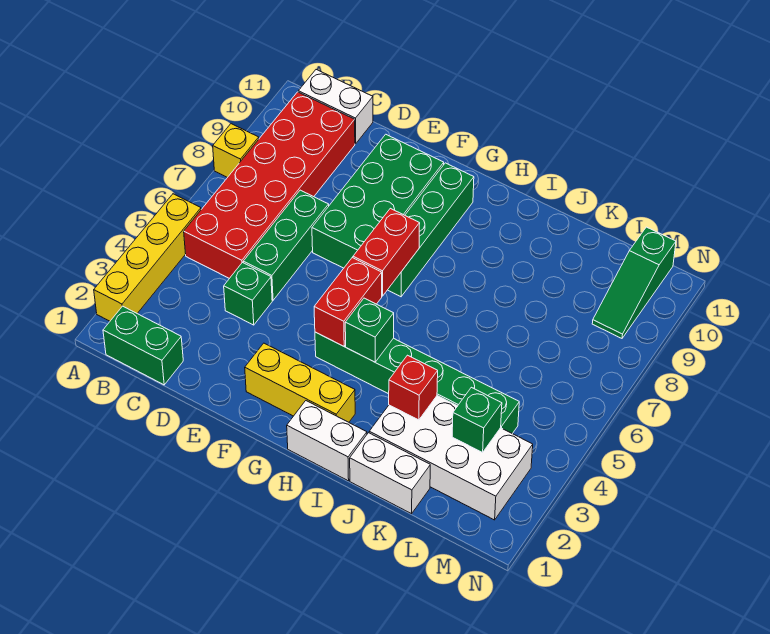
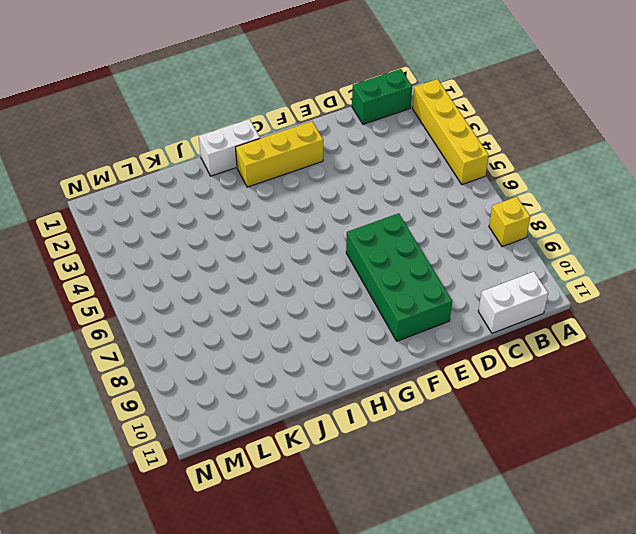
none -> red brick B5:C10 level 1
none -> green brick D4 level 1
none -> green brick D5:D7 level 1

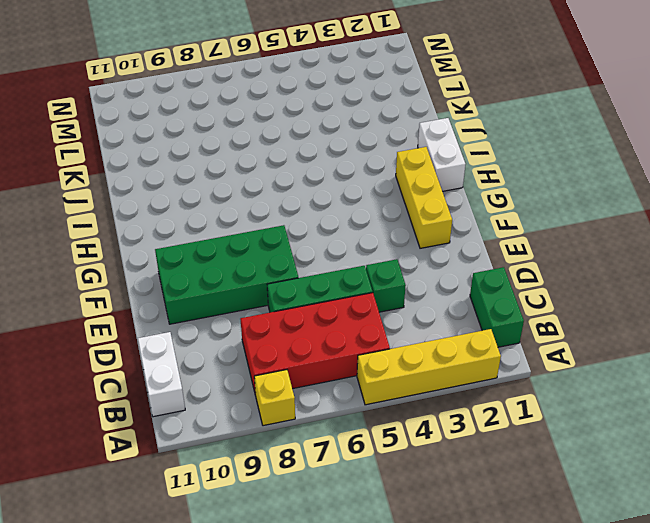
red brick B5:C8 level 1 -> red brick B5:C10 level 1
none -> green brick G4:L4 level 1
none -> green brick G7:G10 level 1
none -> white brick J1:K1 level 1

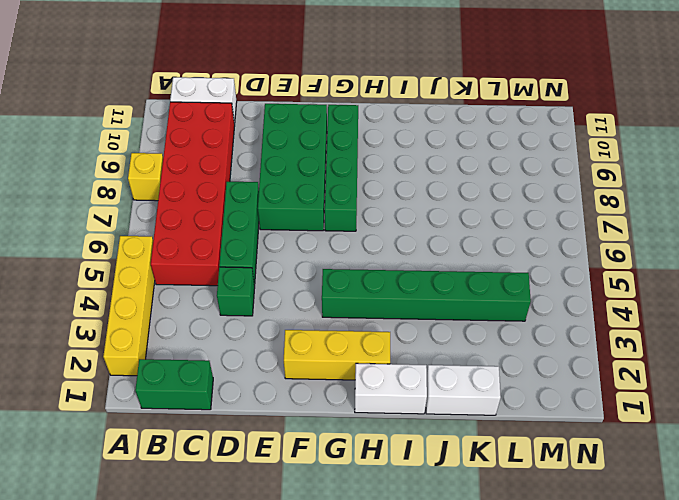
none -> white brick J2:M3 level 1
none -> green slope M9:M11 level 1 top 11
none -> red brick G4:G5 level 2

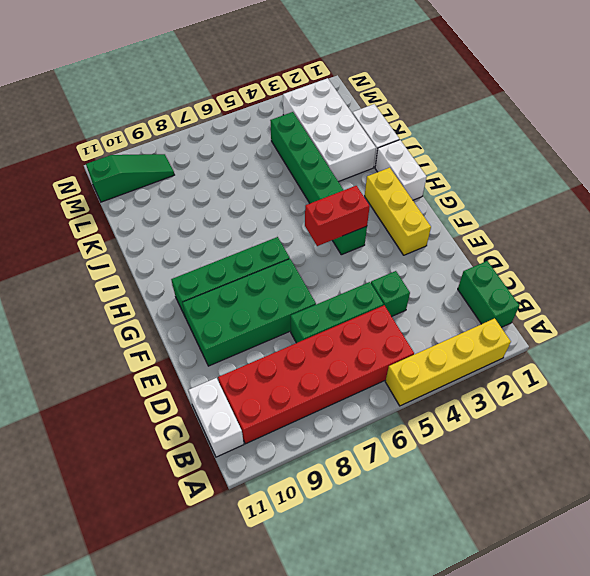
none -> yellow brick A8 level 1
none -> red brick G6:G7 level 2
none -> green brick H4 level 2

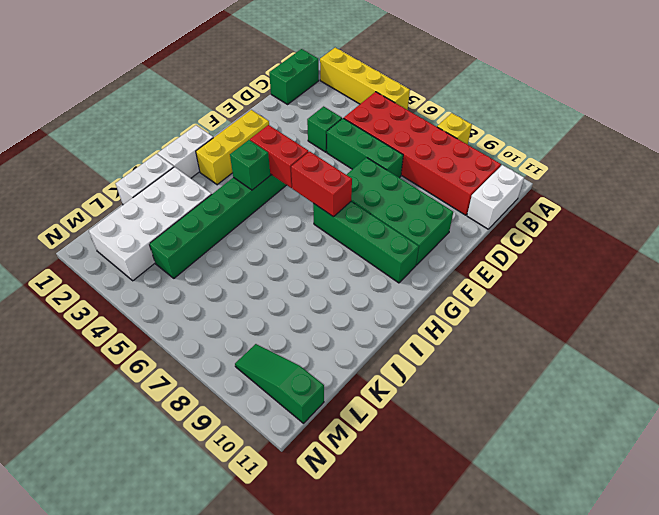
none -> red brick J3 level 2
none -> green brick L3 level 2

